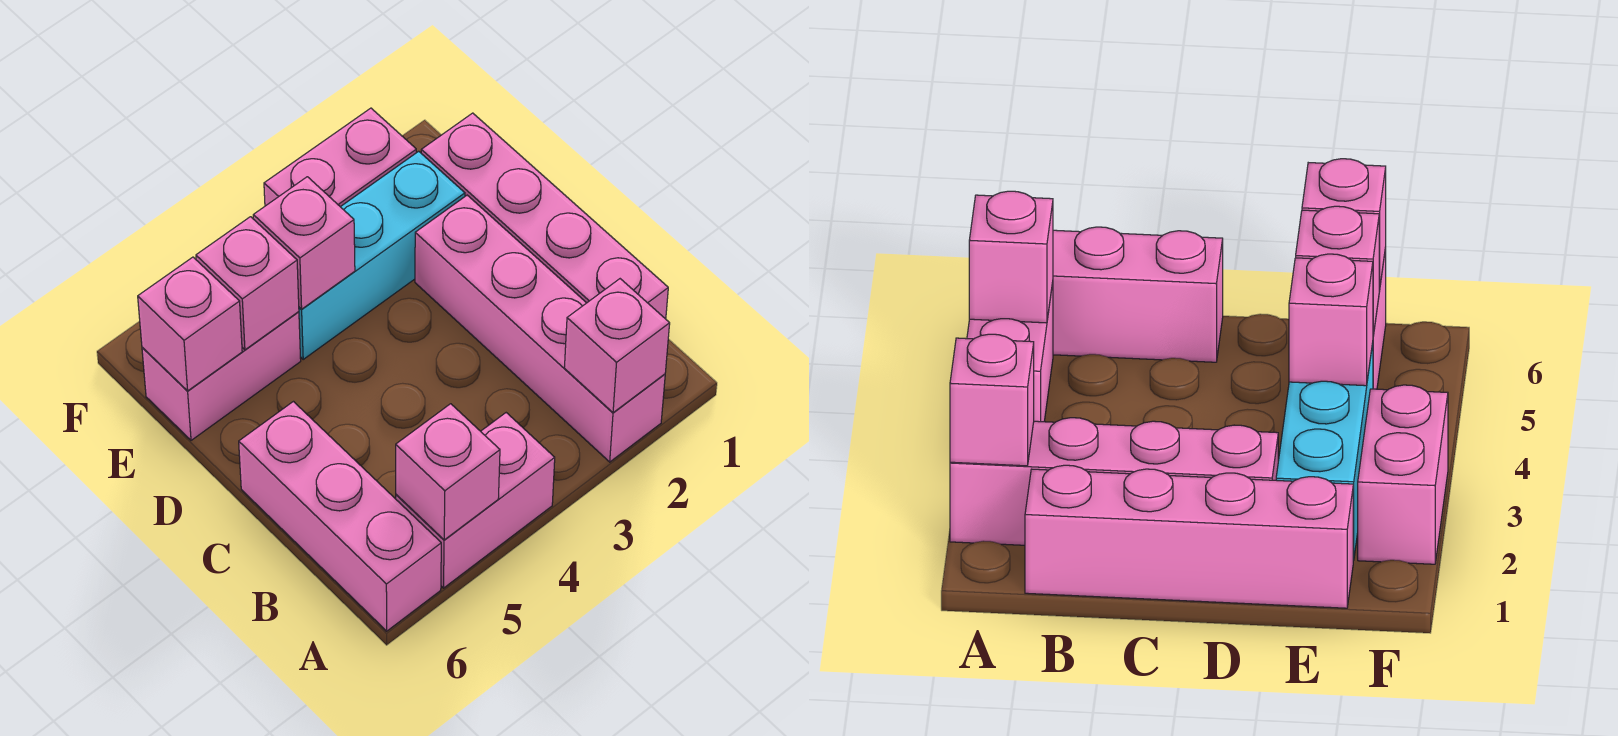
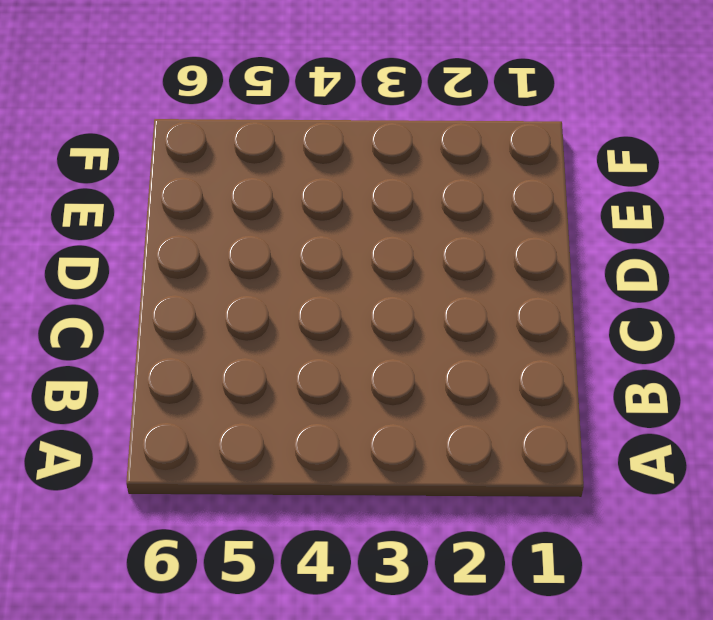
none -> pink brick A2:D2 level 1
none -> pink brick A4:A5 level 1
none -> pink brick A6:C6 level 1

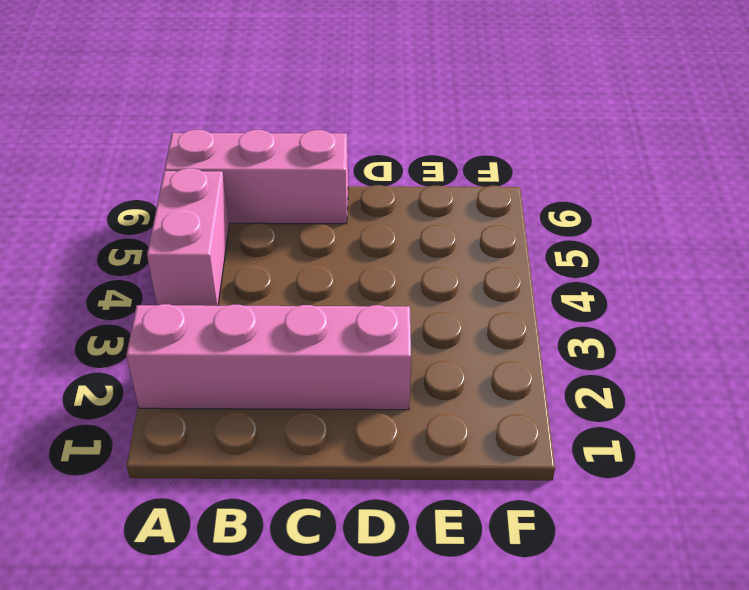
none -> pink brick B1:E1 level 1
none -> cyan brick E2:E4 level 1
none -> pink brick E5:E6 level 1

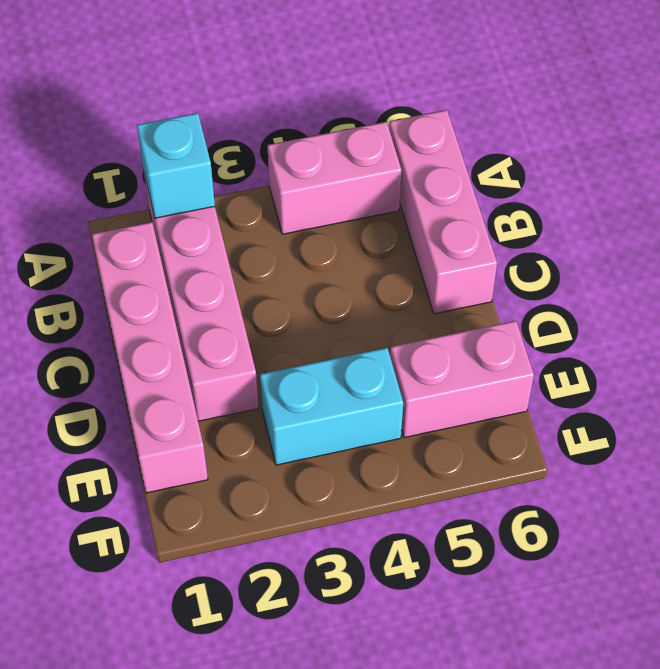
cyan brick A2 level 2 -> pink brick A2 level 2
cyan brick E3:E4 level 1 -> cyan brick E2:E4 level 1
none -> pink brick F2:F3 level 1
none -> pink brick A5 level 2
none -> pink brick E4 level 2

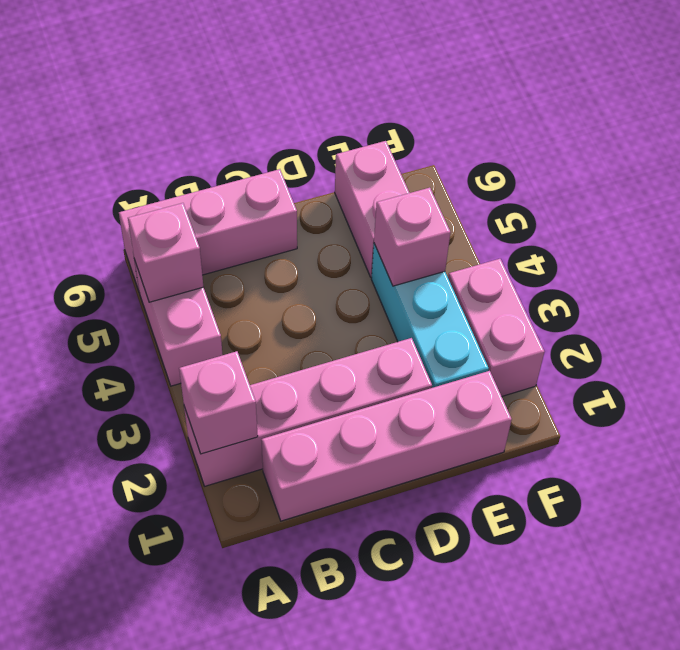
none -> pink brick E5 level 2
none -> pink brick E6 level 2

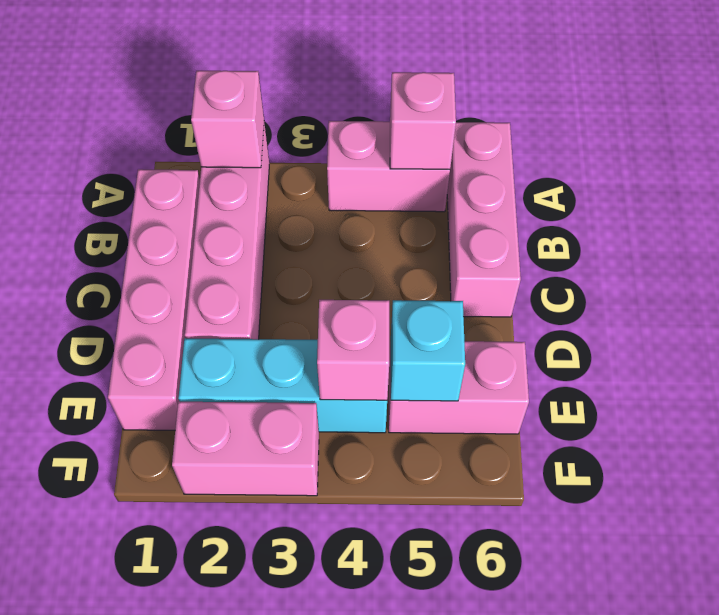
cyan brick E5 level 2 -> pink brick E5 level 2
none -> pink brick E6 level 2

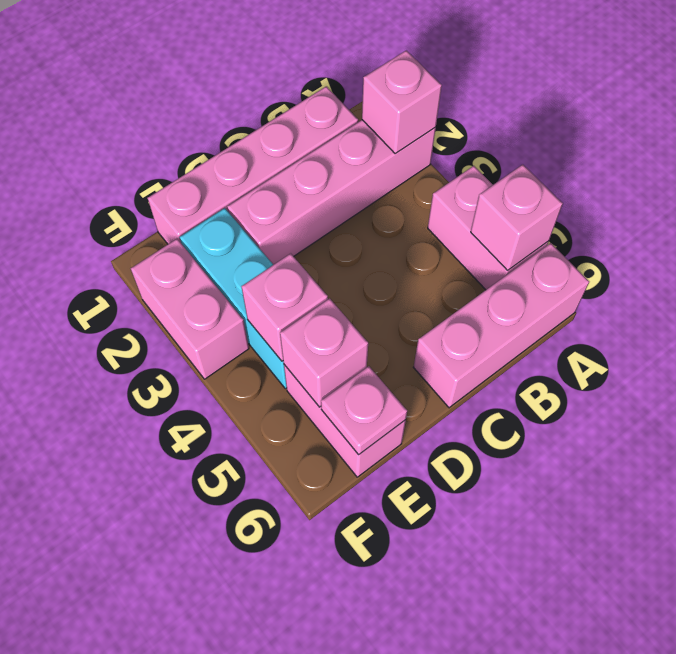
pink plate E6 level 2 -> pink brick E6 level 2

